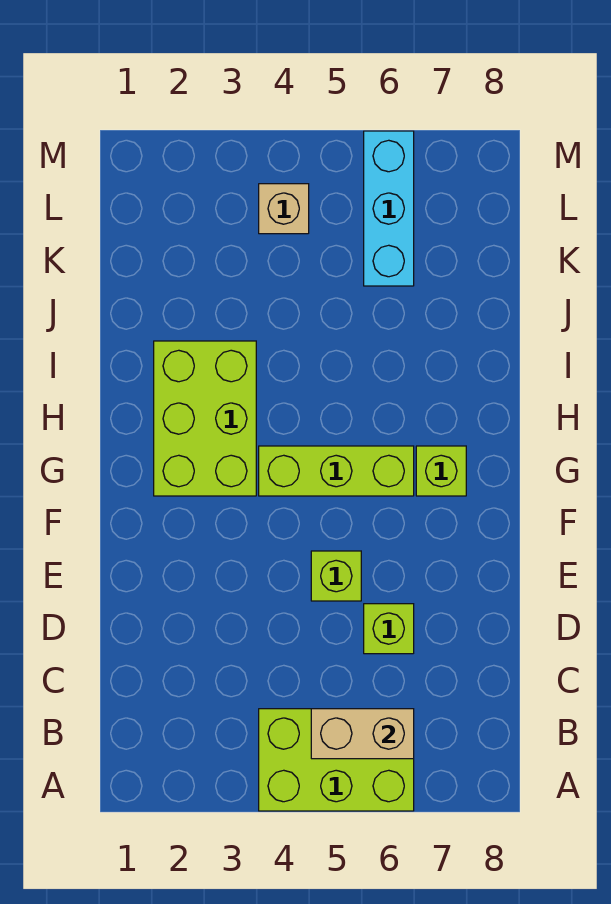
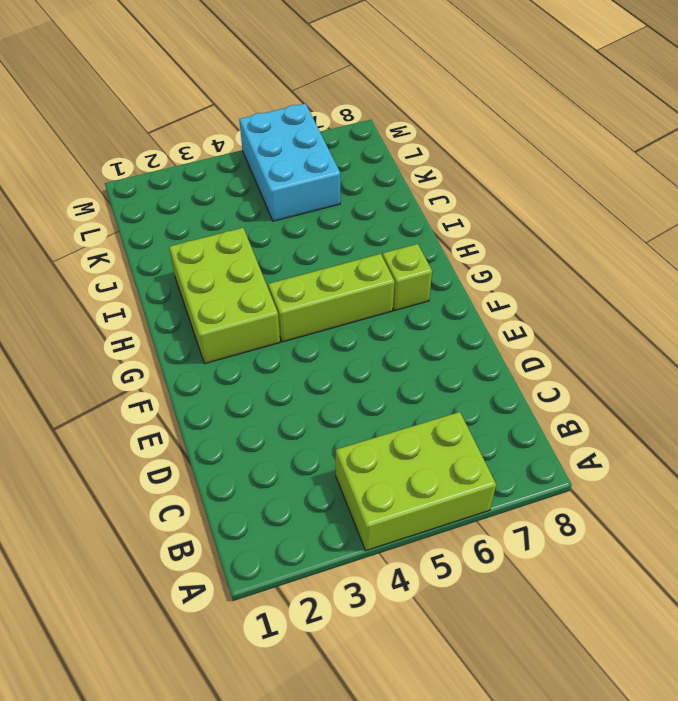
cyan brick K5:M6 level 1 -> cyan brick K6:M6 level 1
none -> lime brick D6 level 1
none -> lime brick E5 level 1

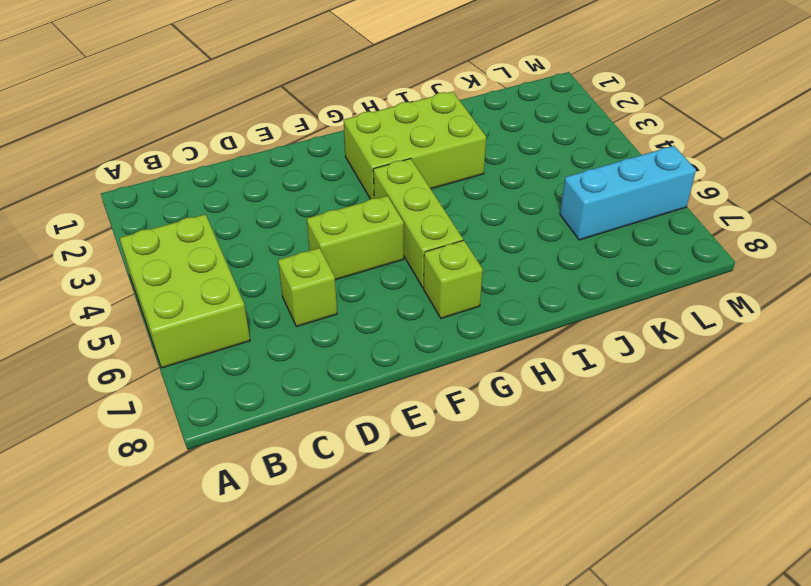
lime brick E5:F5 level 1 -> lime brick E5 level 1
none -> tan brick L4 level 1
none -> tan brick B5:B6 level 2

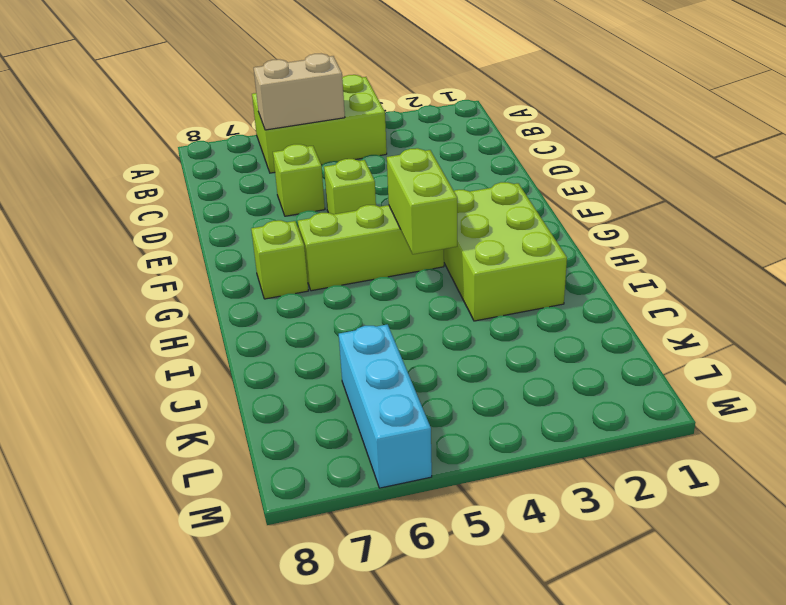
lime brick G4:H4 level 2 -> none
none -> tan brick L4 level 1

